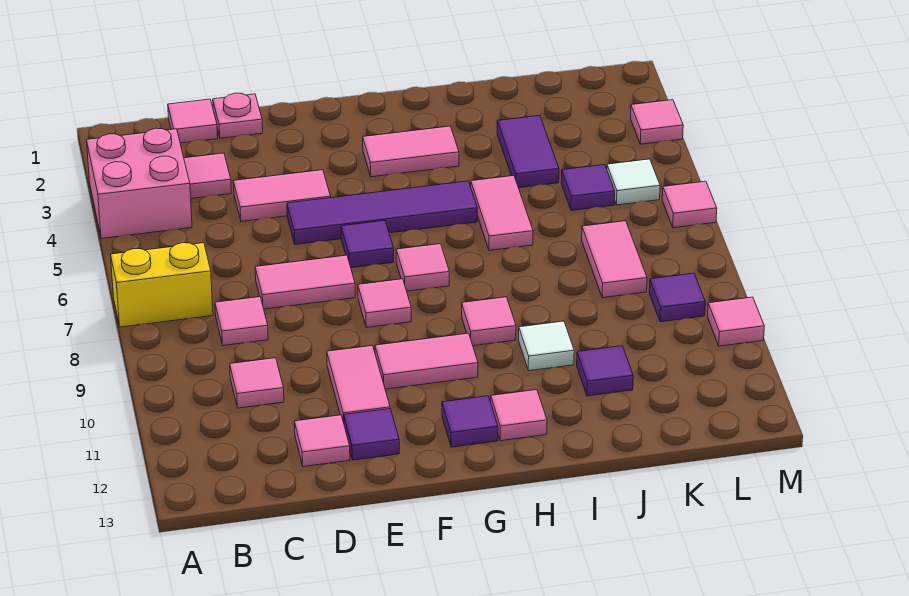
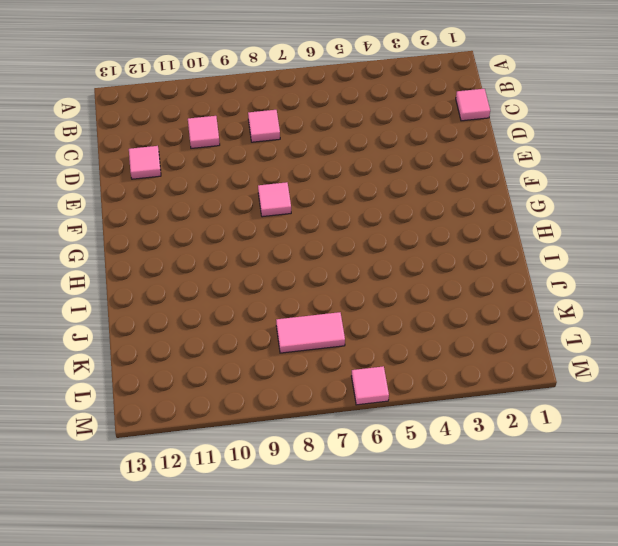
none -> pink brick A3:B4 level 1
none -> yellow brick A7:B7 level 1
none -> pink tile C3 level 1
none -> pink plate D1 level 1

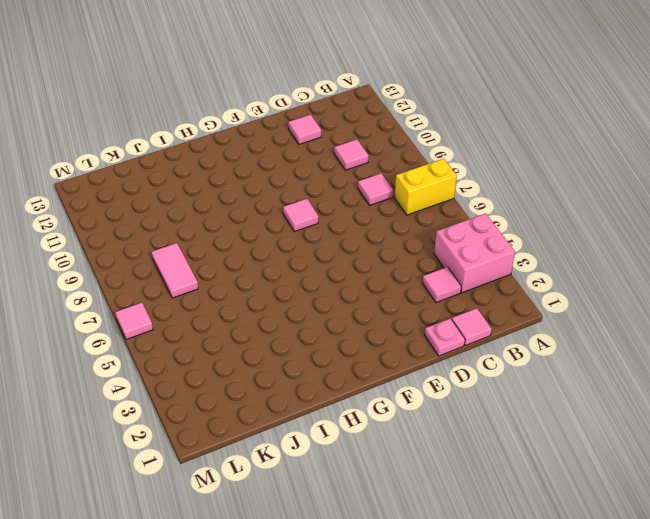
none -> pink tile D4:E4 level 1
none -> pink tile D7:E7 level 1
none -> purple tile E5:H5 level 1
none -> pink tile E10:E11 level 1

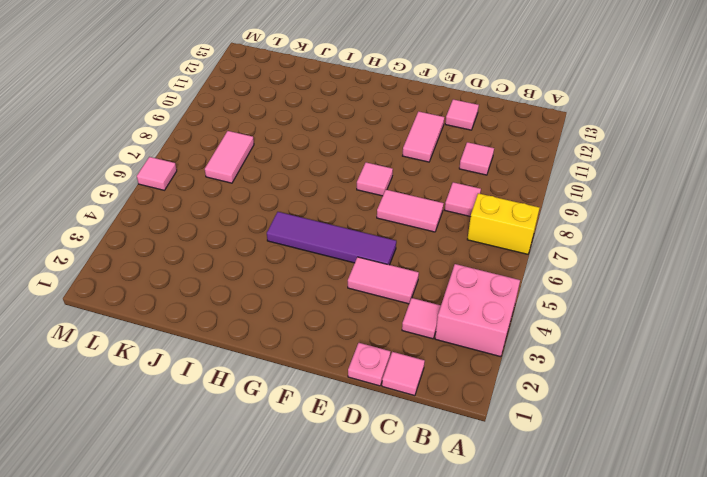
none -> purple tile E12 level 1
none -> purple tile F6 level 1
none -> pink tile F10:G10 level 1
none -> pink tile G3:H3 level 1

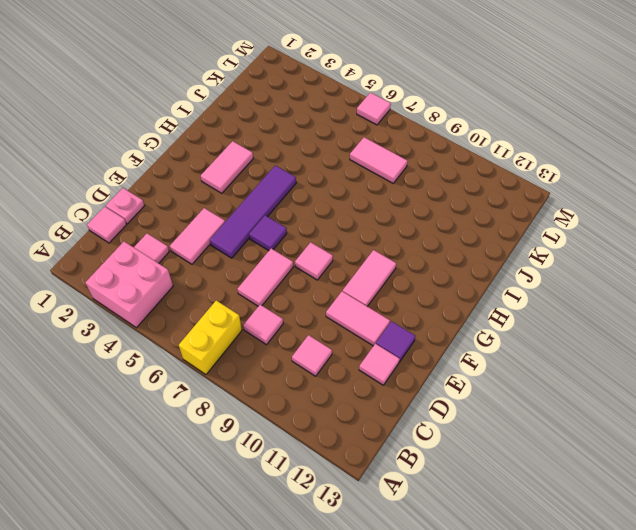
none -> pink tile G7 level 1
none -> purple tile G12 level 1
none -> pink tile H9 level 1
none -> pink tile H12 level 1

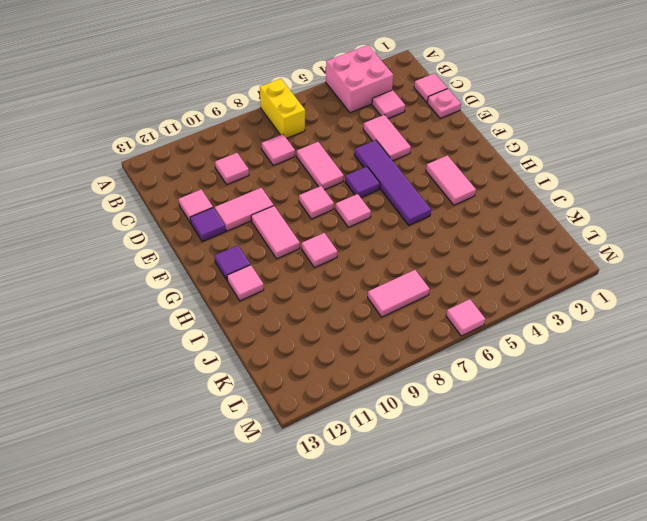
none -> pink tile I5:I6 level 1
none -> white tile I10 level 1
none -> purple tile J3:J4 level 1
none -> purple tile J11 level 1

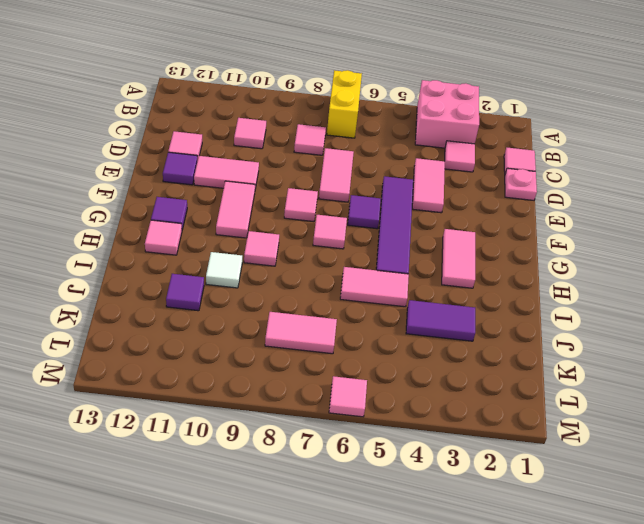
none -> purple tile K5 level 1
none -> white tile L5 level 1
none -> purple tile L9 level 1
none -> pink tile M3 level 1

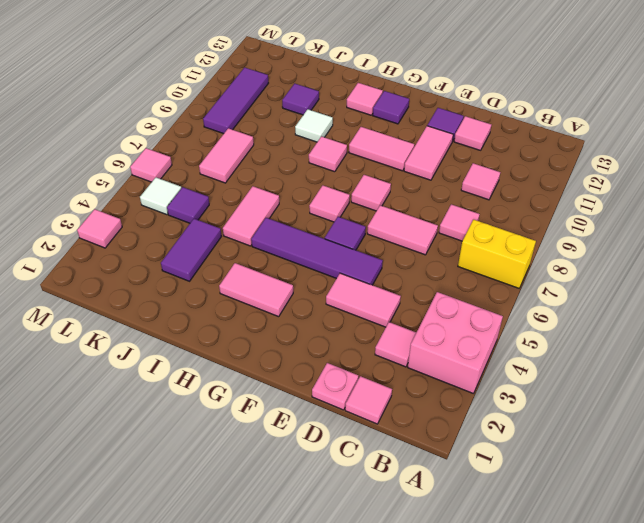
purple tile L9:L11 level 1 -> purple tile L9 level 1
none -> pink tile M10 level 1

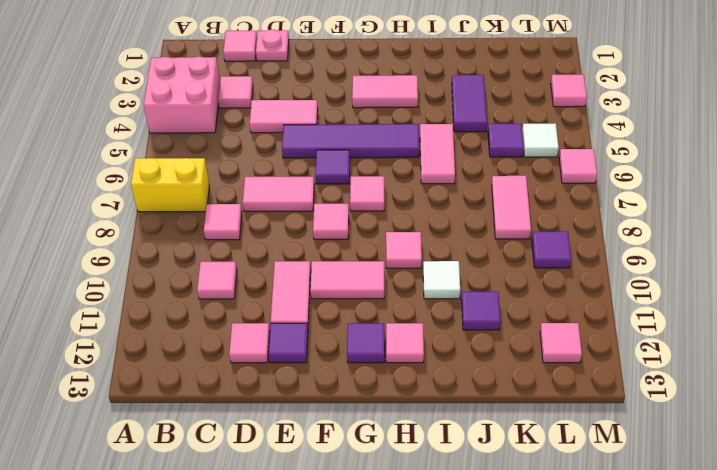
pink tile L12 level 1 -> pink tile M10 level 1

